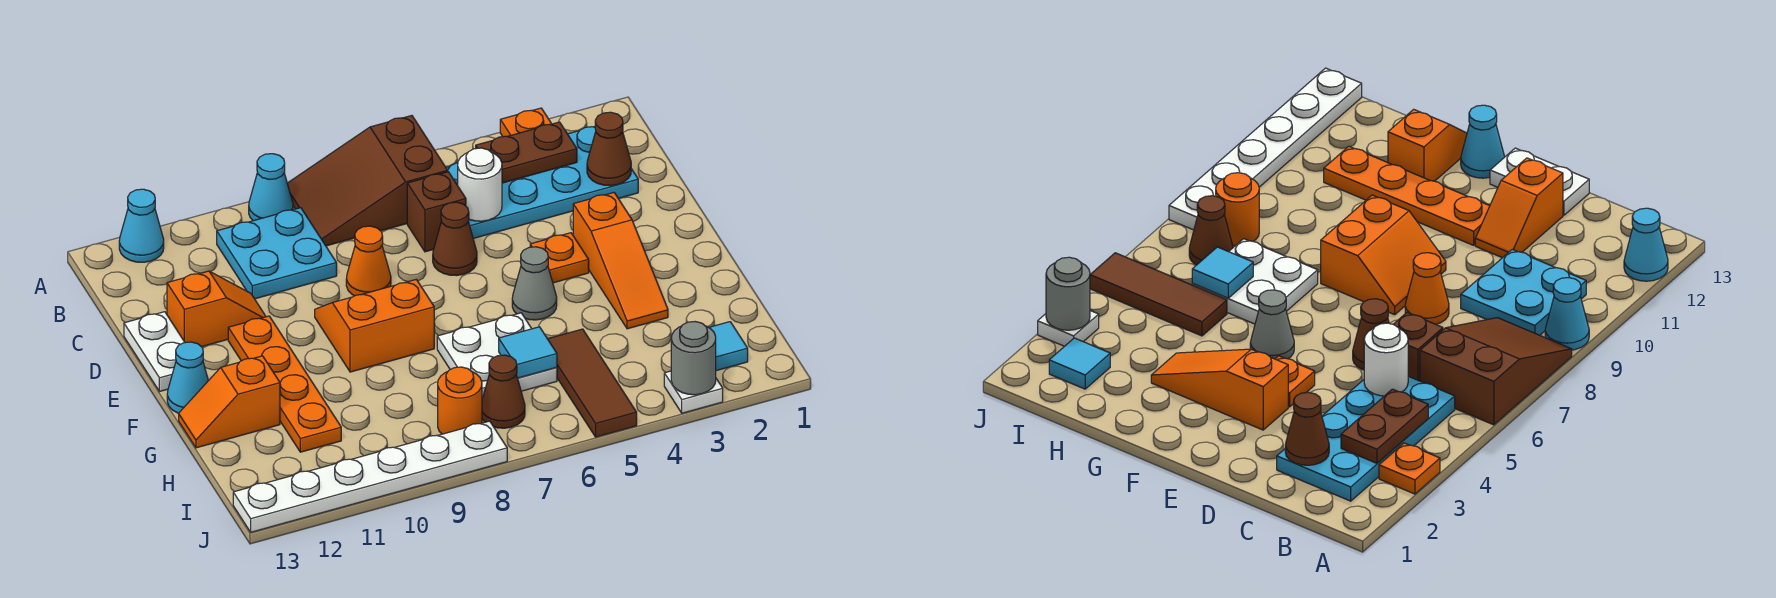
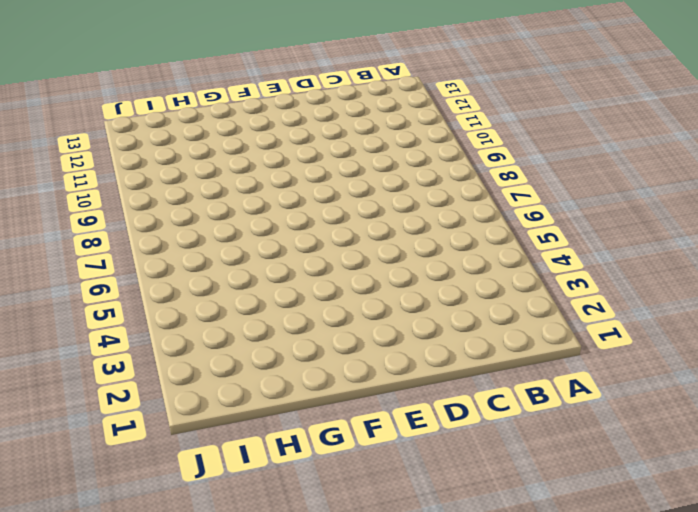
none -> orange plate A3 level 1
none -> brown slope A6:B8 level 1 top 6
none -> cyan cone A9 level 1
none -> cyan cone A12 level 1

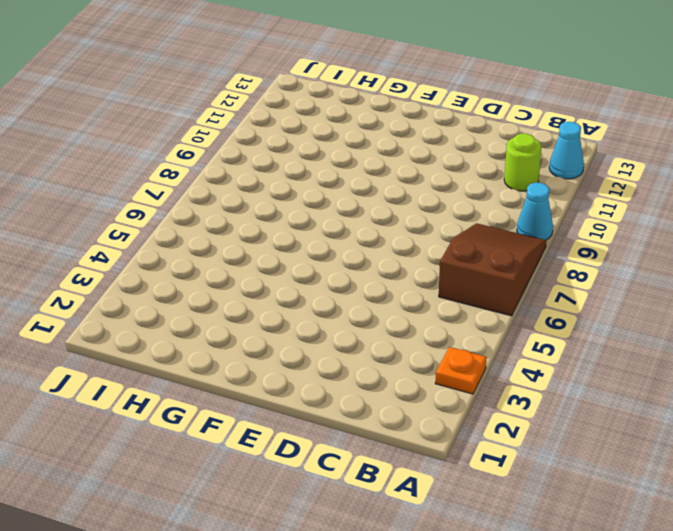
lime round brick B11 level 1 -> none
none -> cyan plate B2:C5 level 1
none -> cyan plate B9:C10 level 1
none -> brown brick C6 level 1
none -> brown cone D6 level 1

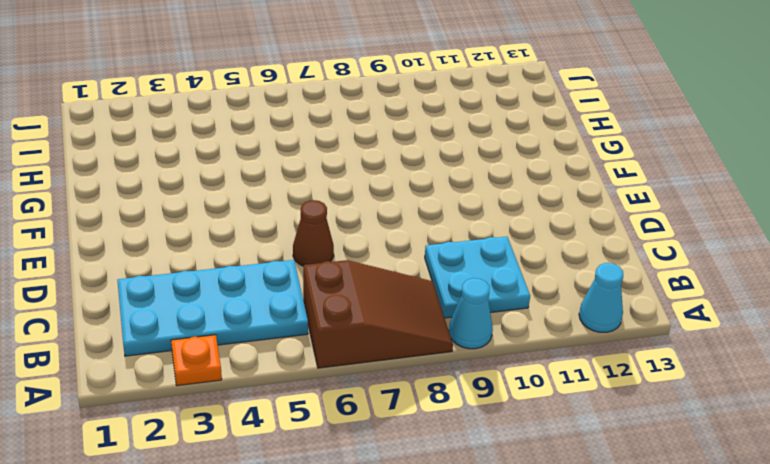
none -> brown brick C6 level 1
none -> orange cone D8 level 1
none -> orange slope D11:D12 level 1 top 12
none -> white plate D13:E13 level 1

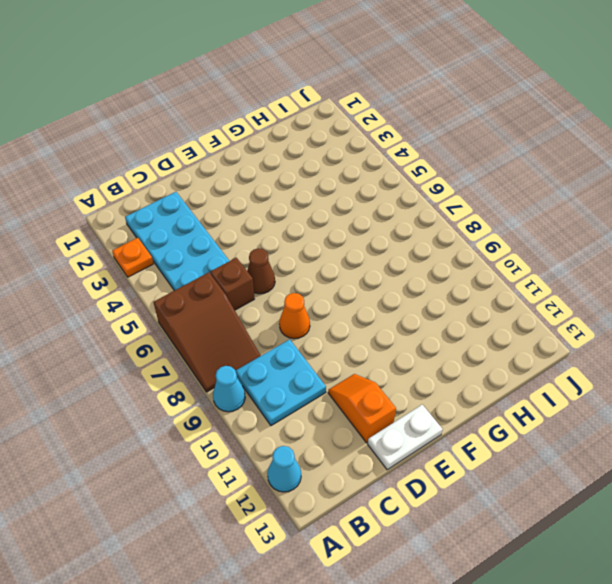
none -> orange slope E3:G3 level 1 top E
none -> orange plate E4 level 1
none -> orange slope E8:F9 level 1 top F
none -> orange plate E11:H11 level 1

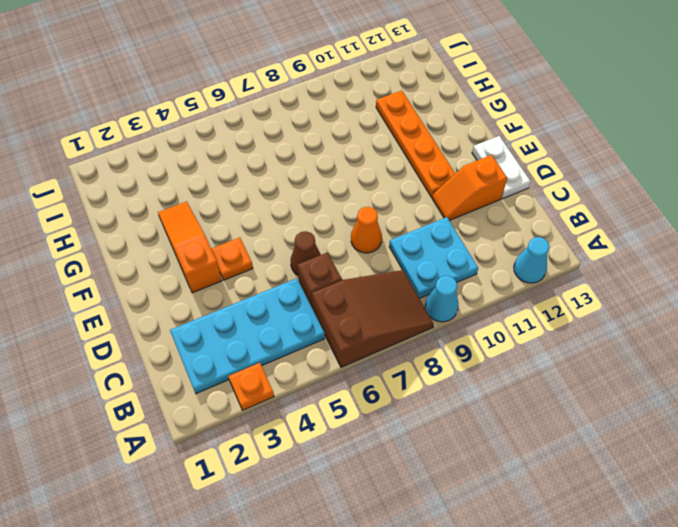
none -> orange slope E8:F9 level 1 top F
none -> grey cone F5 level 1
none -> cyan cone F13 level 1
none -> white plate G6:H7 level 1

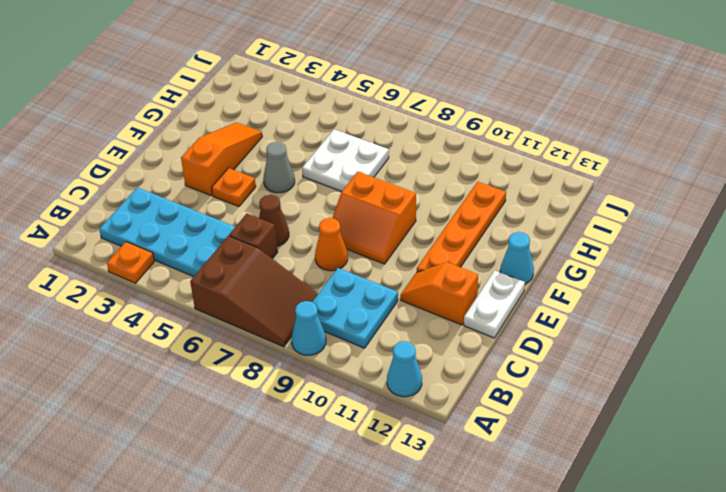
none -> orange slope G12:G13 level 1 top 12
none -> brown tile H5:J5 level 1
none -> cyan tile I2 level 1
none -> brown cone I7 level 1

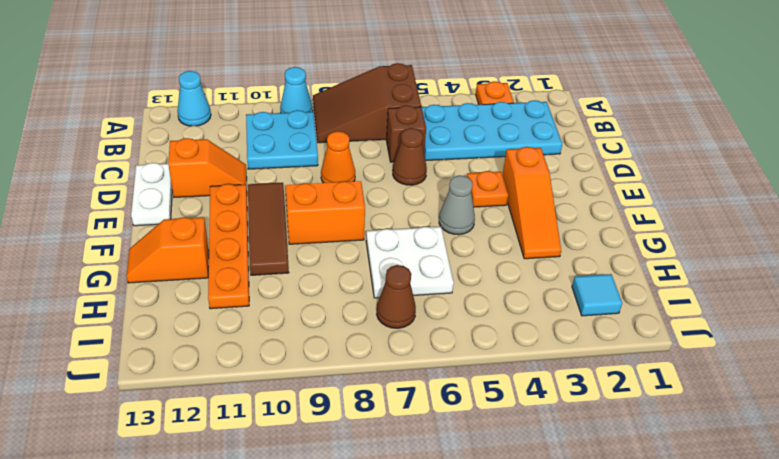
brown tile E10:G10 level 1 -> brown tile H5:J5 level 1
none -> cyan cone F13 level 1
none -> orange round brick I8 level 1
none -> white plate J3 level 1
none -> white plate J8:J13 level 1

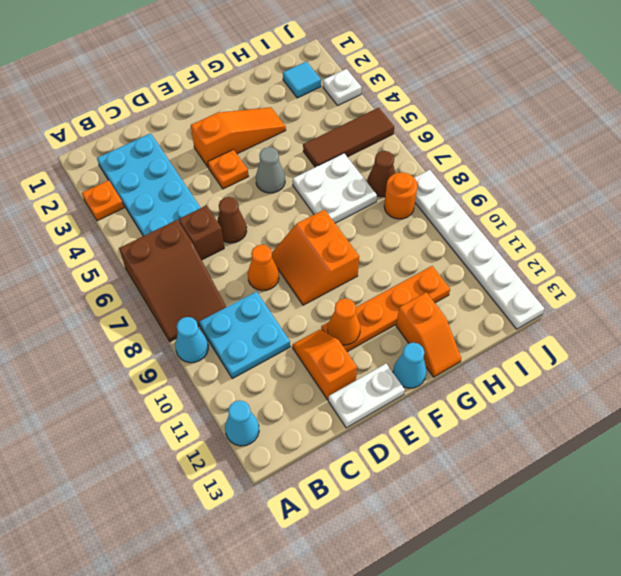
orange cone E11 level 2 -> none
none -> brown plate B3:B4 level 2
none -> brown cone C2 level 2
none -> white round brick C5 level 2
none -> cyan tile H6 level 2

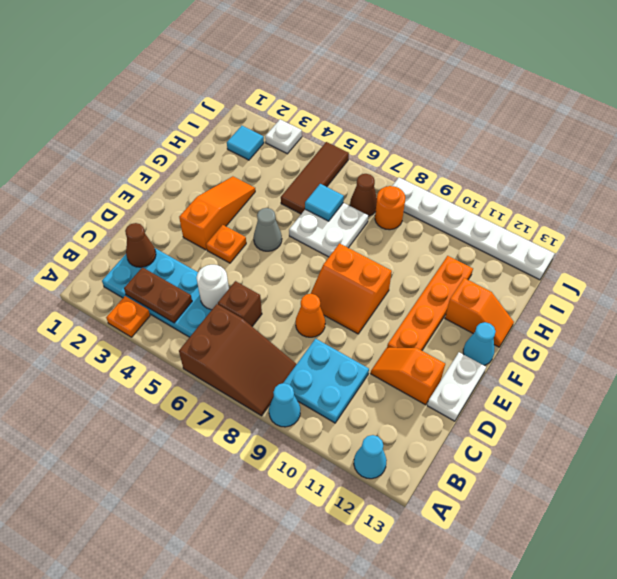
none -> brown cone D6 level 1
none -> grey round brick J3 level 2

